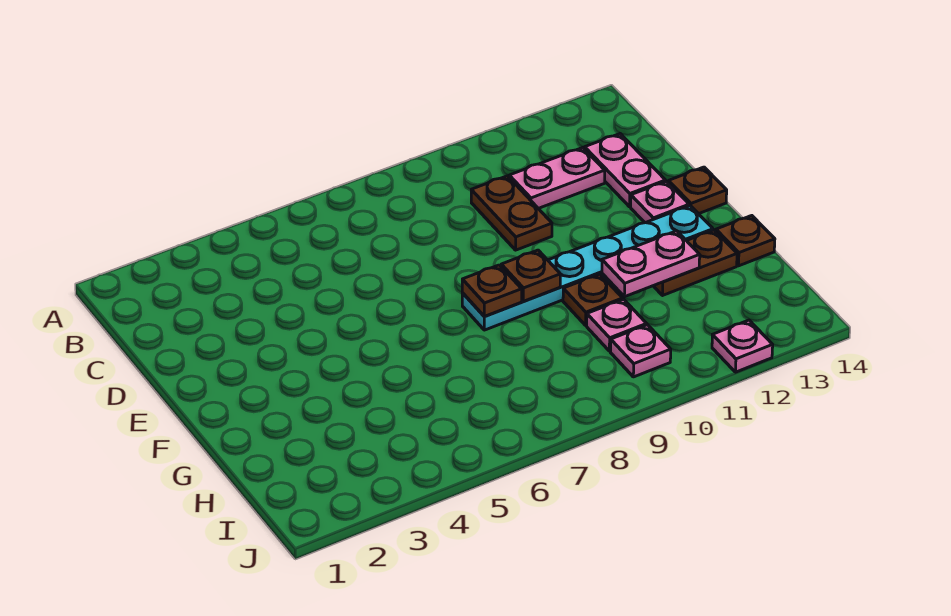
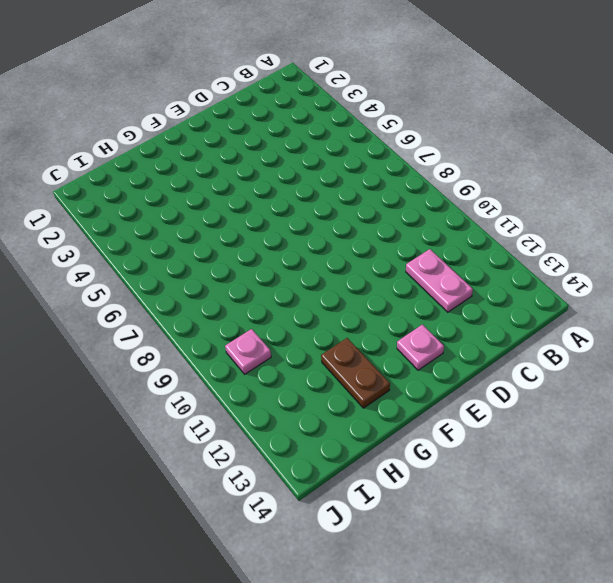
none -> brown plate C10:D10 level 1
none -> pink plate C13:D13 level 1
none -> brown plate E14 level 1

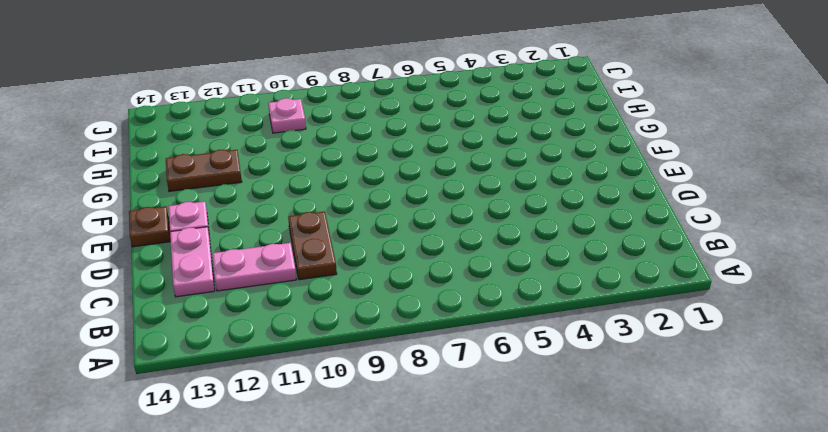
none -> cyan plate F8:F13 level 1
none -> brown plate G10 level 1
none -> brown plate G14 level 1

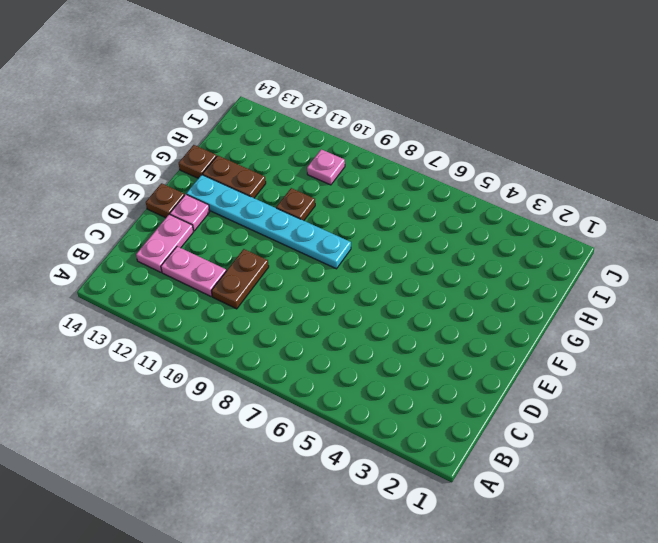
none -> pink plate H10 level 1
none -> pink plate J12 level 1
none -> brown plate F8 level 2

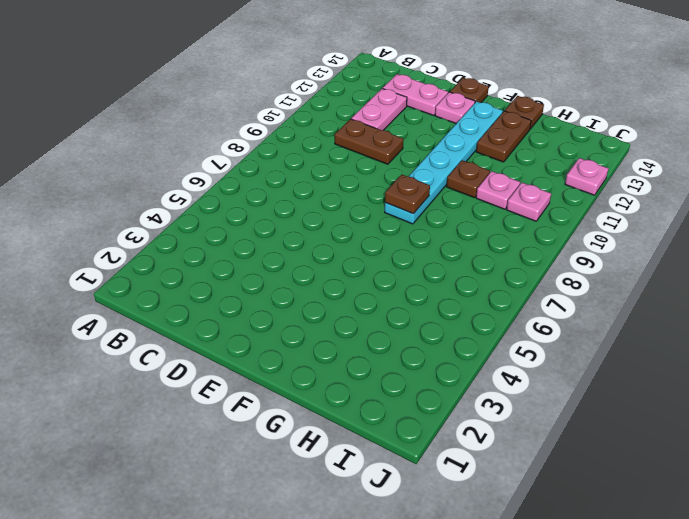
none -> brown plate F9 level 2
none -> pink plate G11:G12 level 2

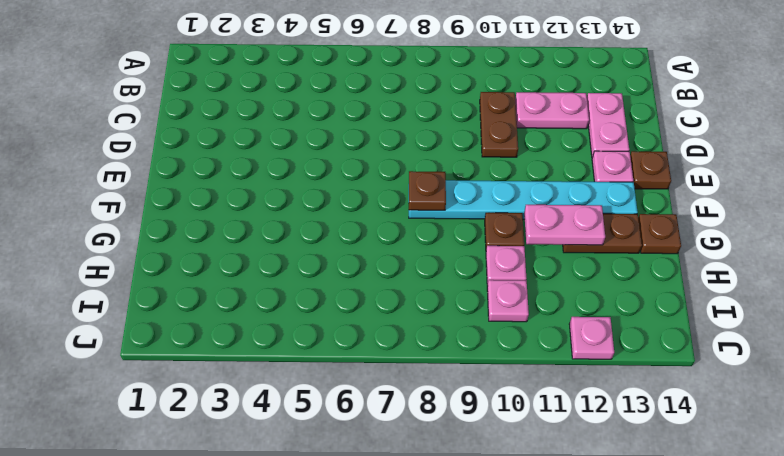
none -> brown plate F9 level 2

